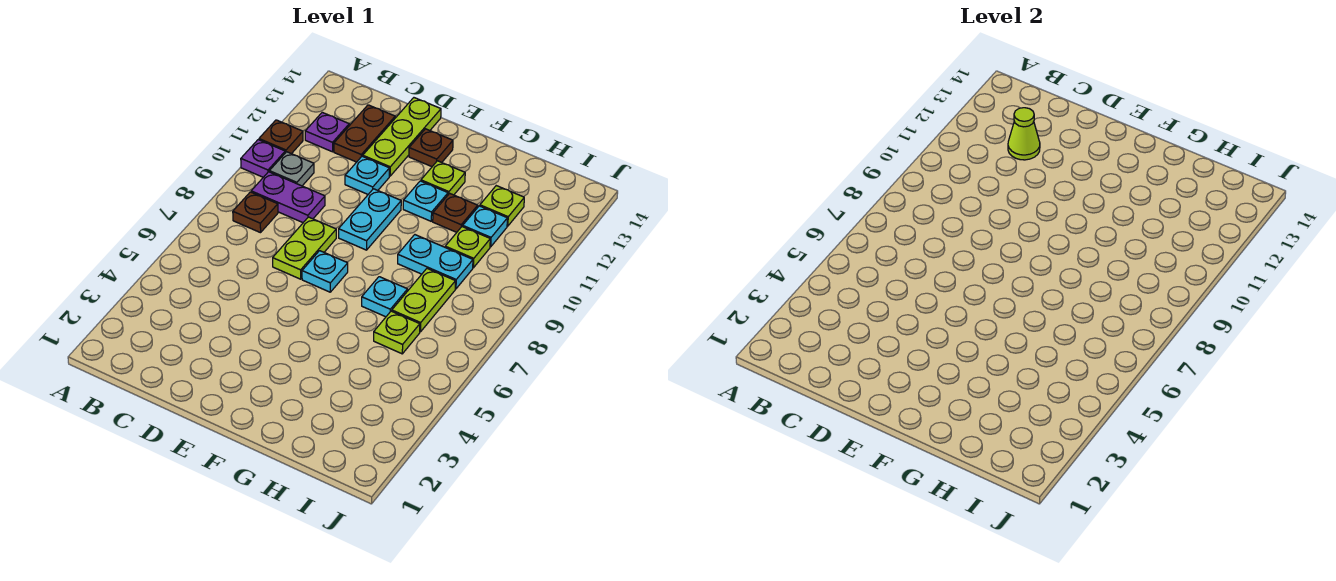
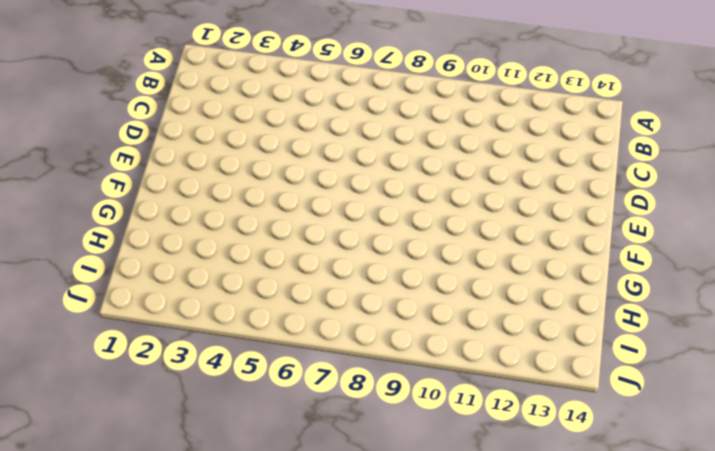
none -> purple plate A10 level 1
none -> brown plate A11 level 1
none -> brown plate B8 level 1

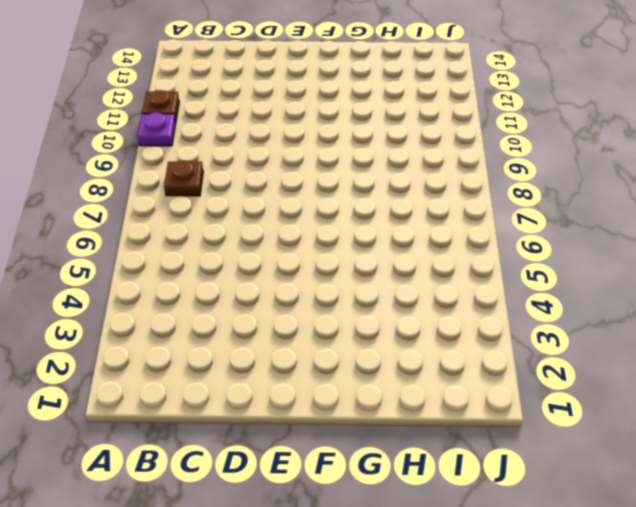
none -> purple plate B9:C9 level 1
none -> grey plate B10 level 1
none -> purple plate B12 level 1

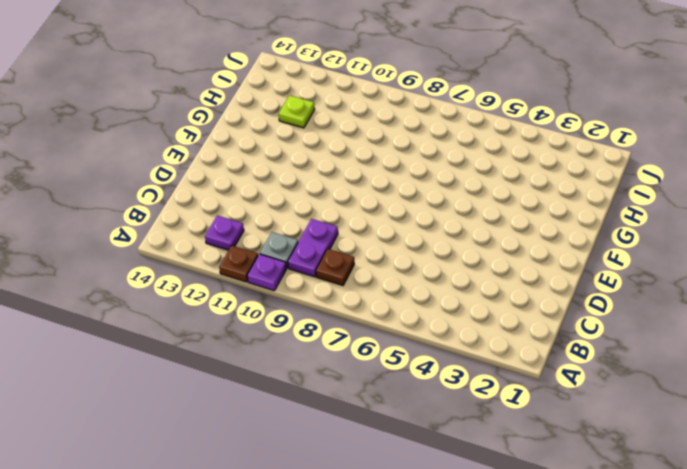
none -> brown plate C12:C13 level 1
none -> lime plate D7:D8 level 1
none -> cyan plate D11 level 1

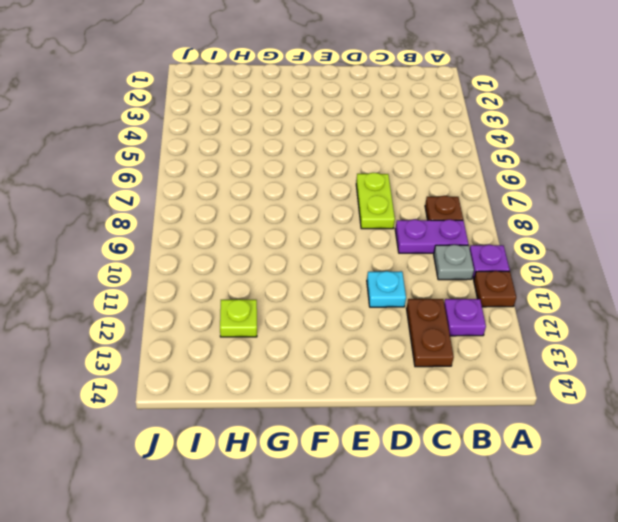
none -> lime plate D12:D14 level 1
none -> cyan plate E7 level 1
none -> cyan plate E9:E10 level 1

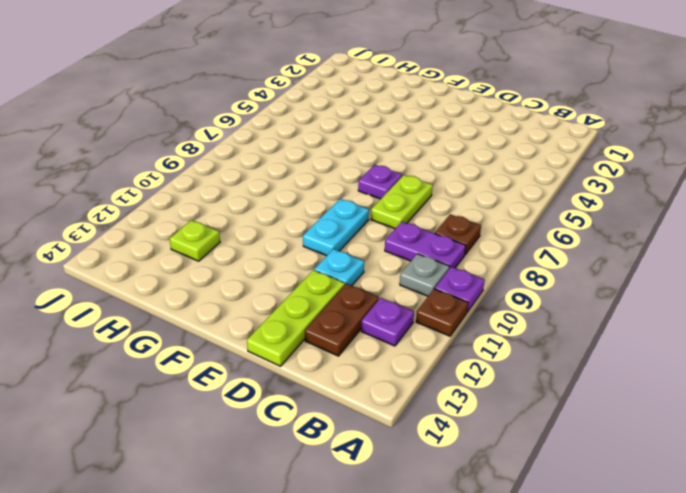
purple plate E7 level 1 -> cyan plate E7 level 1
none -> brown plate E13 level 1
none -> cyan plate F11 level 1
none -> lime plate F12 level 1

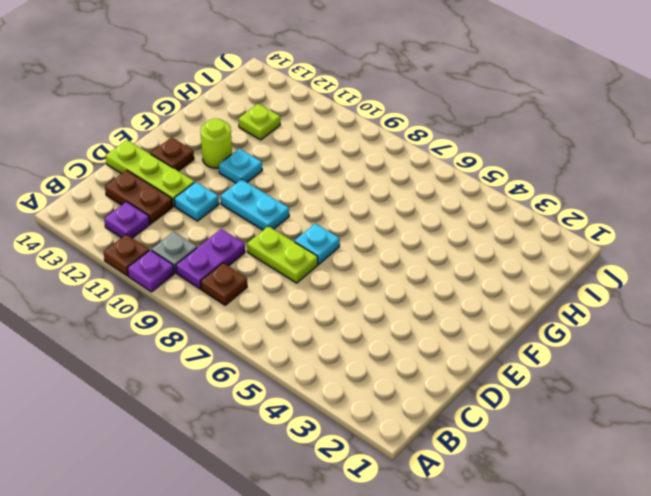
lime round brick F12 level 1 -> lime plate F12 level 1
none -> cyan plate G7 level 1
none -> cyan plate G9:H9 level 1
none -> brown plate G11 level 1

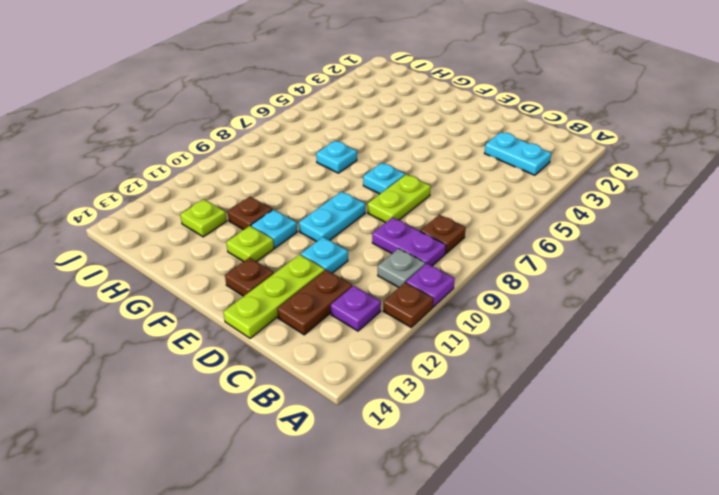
cyan plate B3:C3 level 1 -> cyan plate G9:H9 level 1
none -> lime plate H6 level 1
none -> lime plate H7:H8 level 1
none -> lime plate H10 level 1

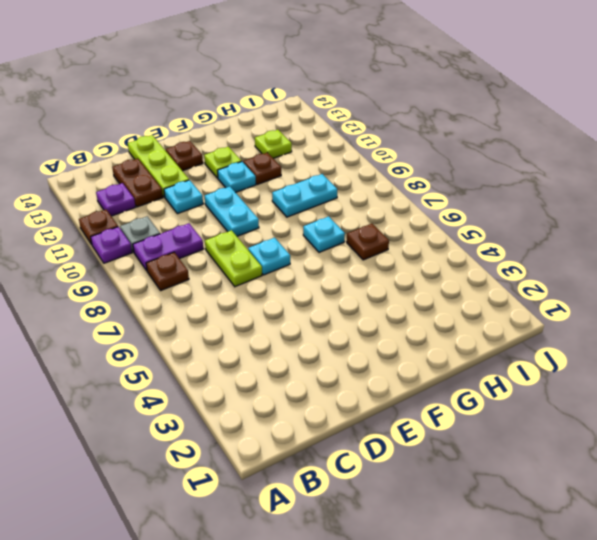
brown plate H6 level 1 -> lime plate H6 level 1
none -> lime plate H7:H8 level 1
none -> lime plate H10 level 1
none -> cyan plate H11 level 1

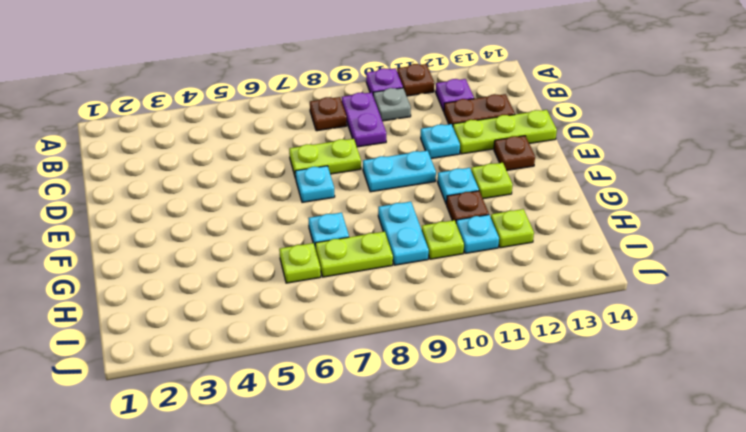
none -> lime cone C12 level 2

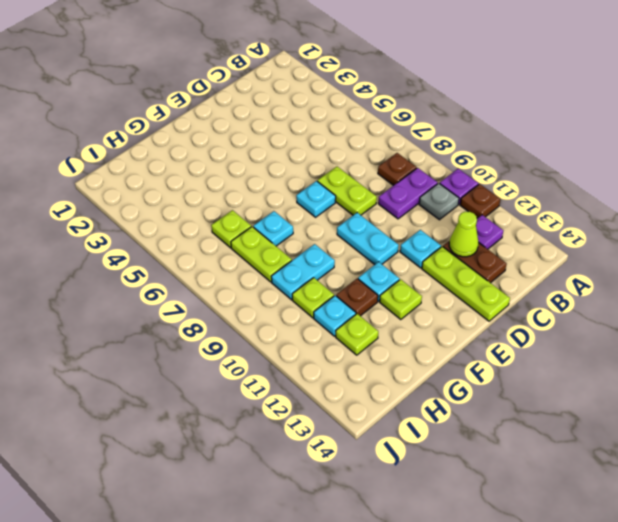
none -> brown plate E13 level 1

